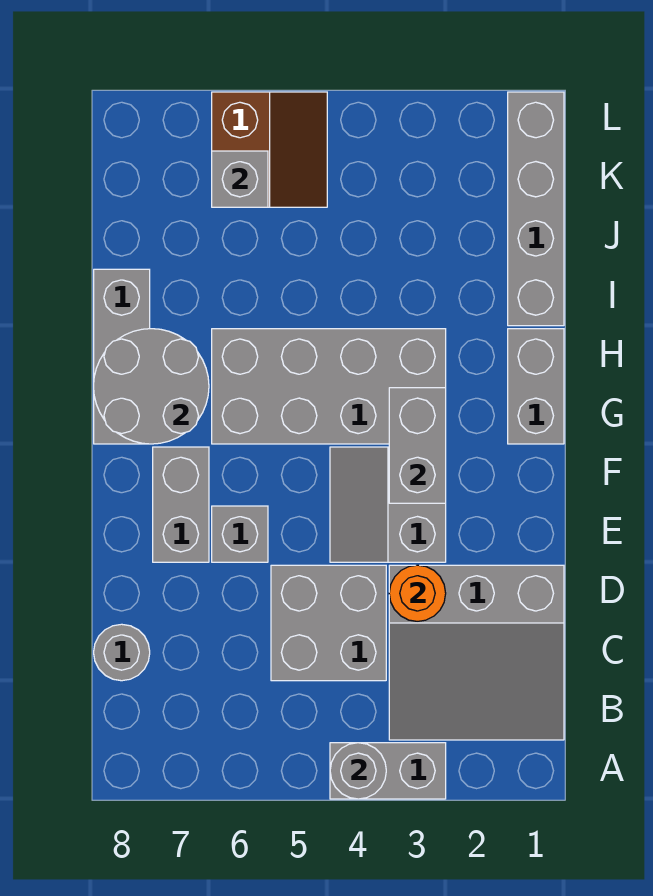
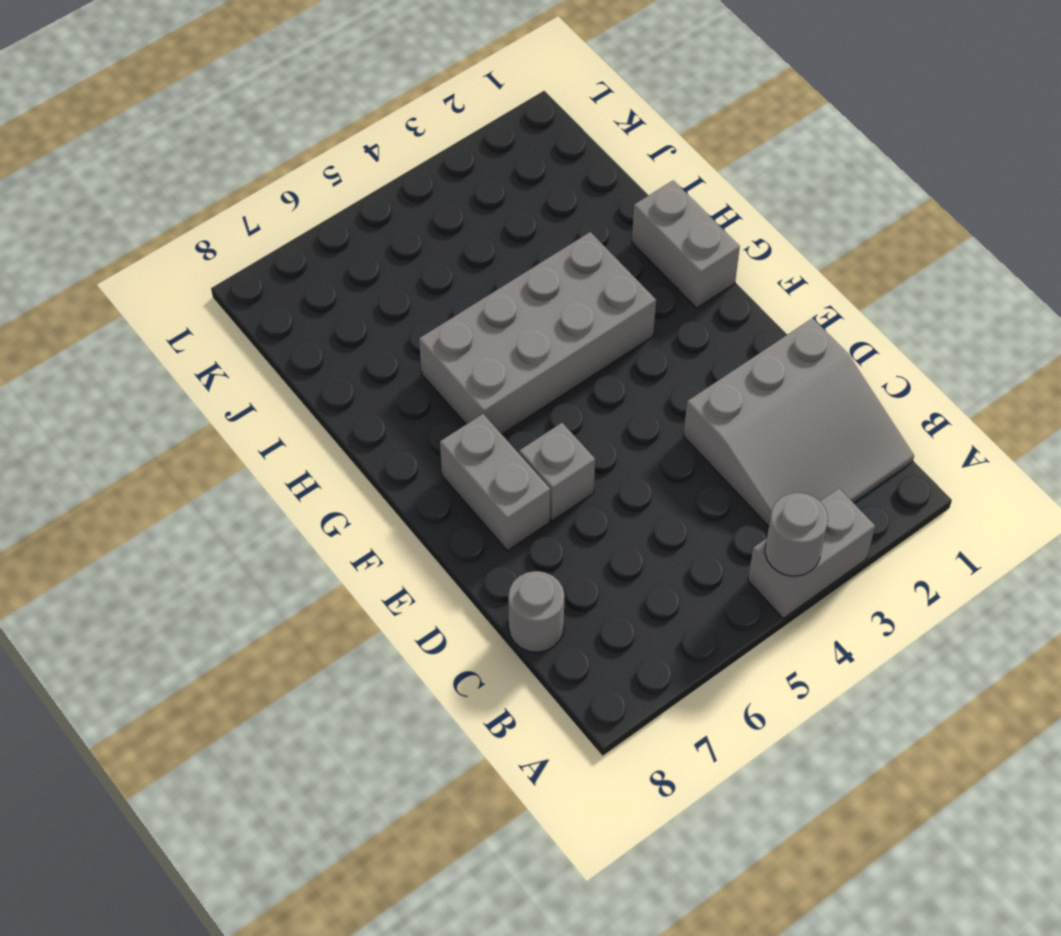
none -> grey brick C4:D5 level 1
none -> grey slope E3:F4 level 1 top 3
none -> grey brick G8:I8 level 1

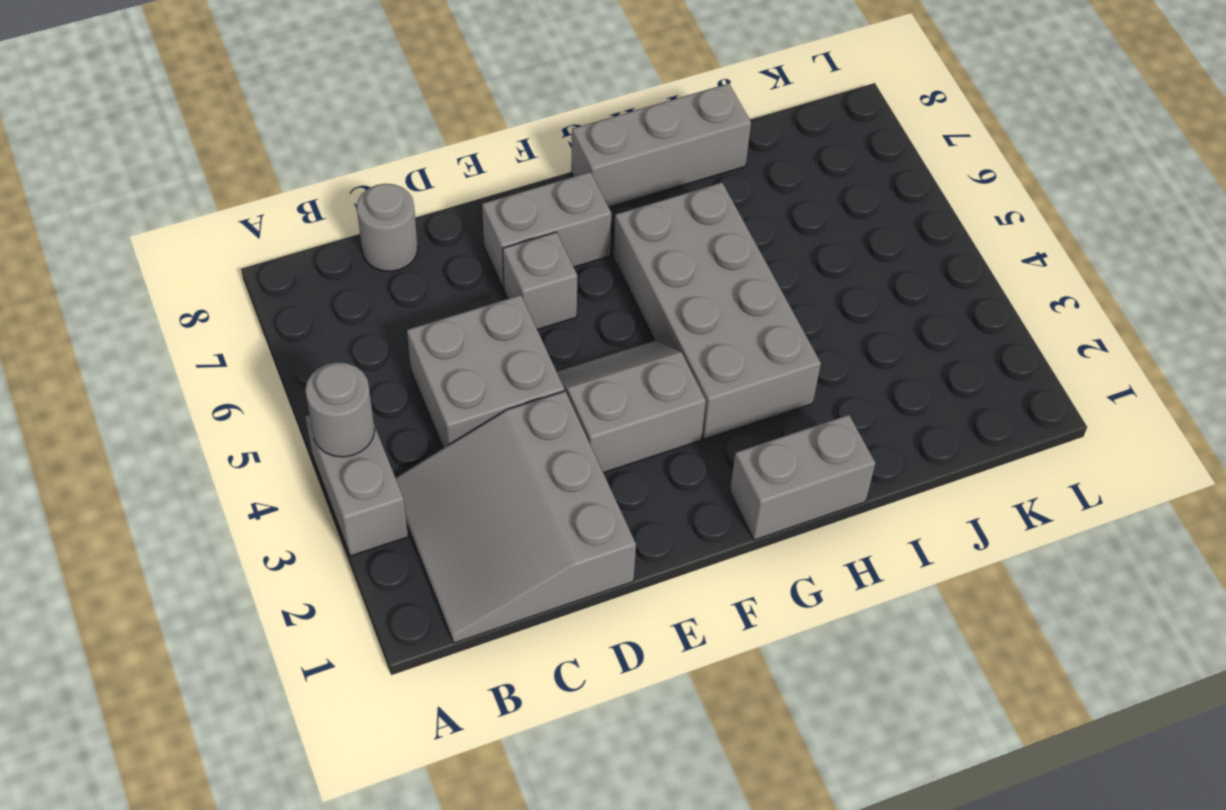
none -> grey brick I1:L1 level 1
none -> brown slope K5:L6 level 1 top 6
none -> orange round brick D3 level 2

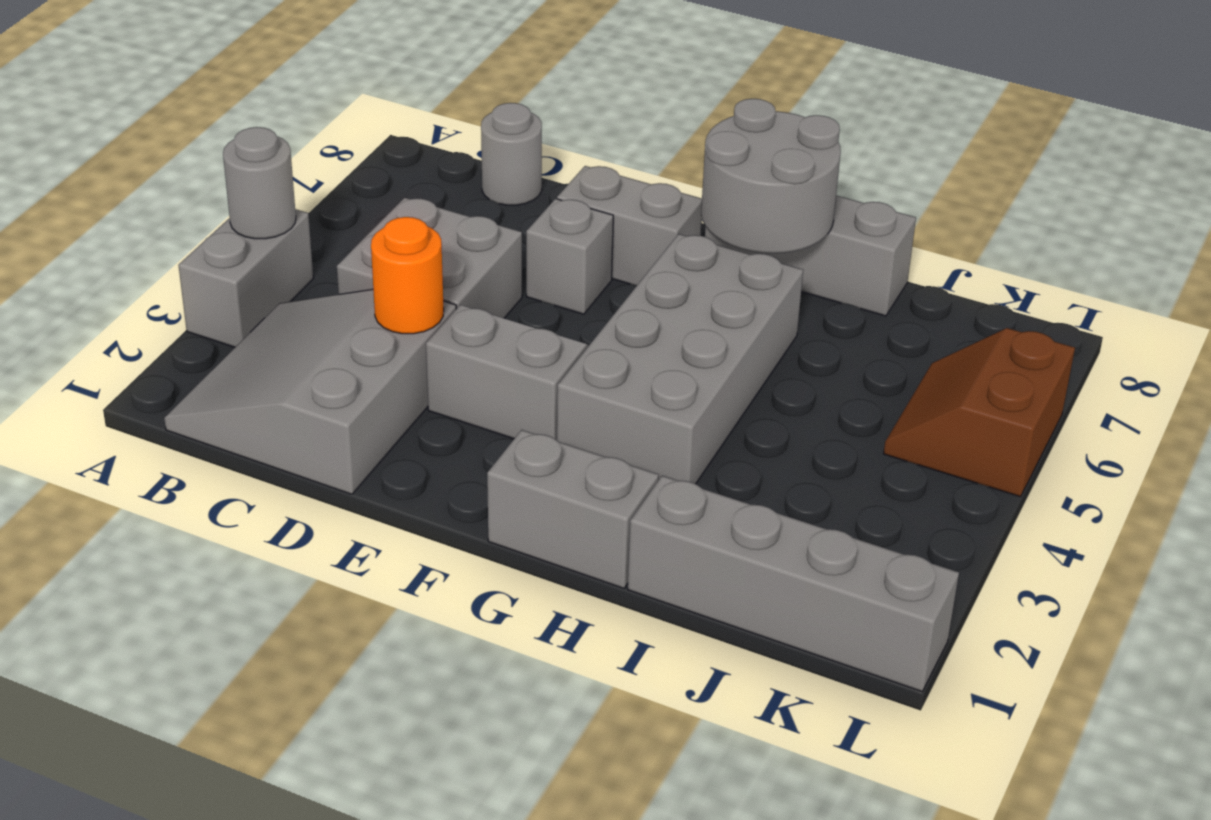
brown slope K5:L6 level 1 top L -> brown slope K5:L6 level 1 top 6
none -> grey brick F3:G3 level 2
none -> grey brick K6 level 2

